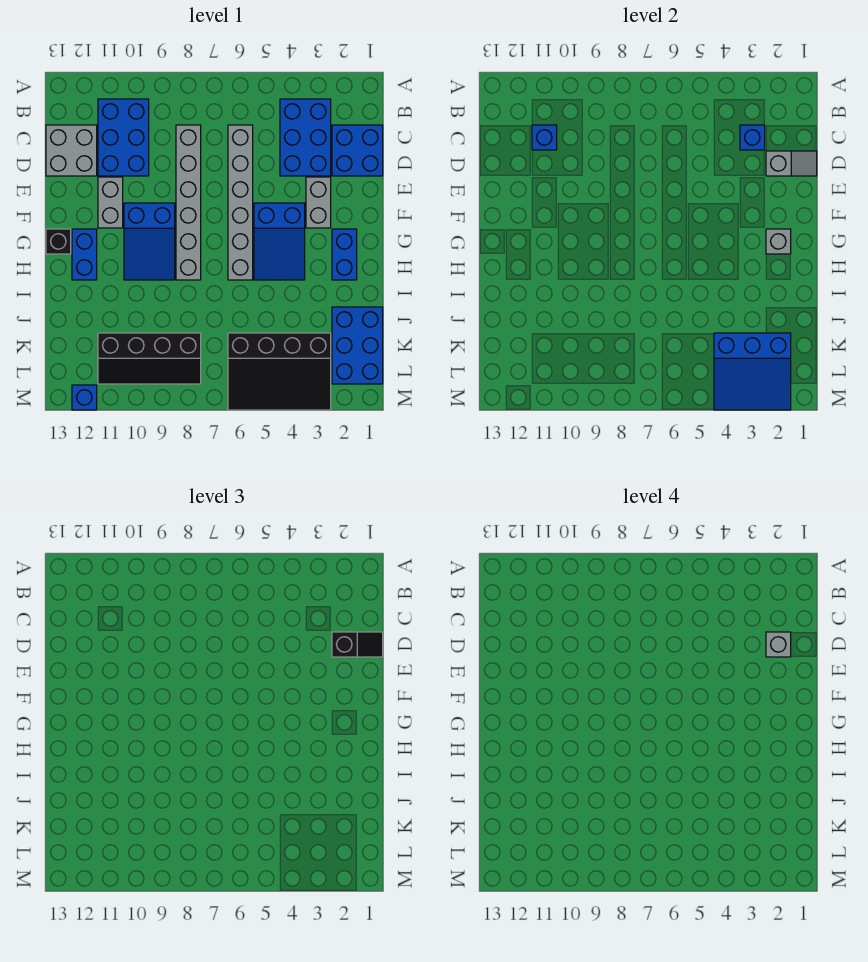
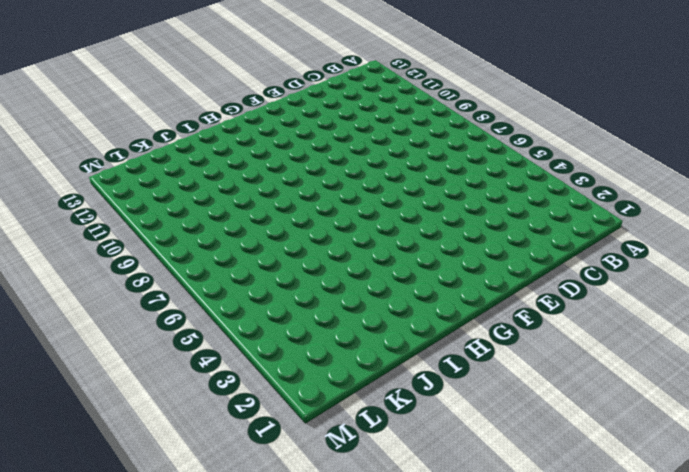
none -> blue brick B3:D4 level 1
none -> blue brick B10:D11 level 1
none -> blue brick C1:D2 level 1

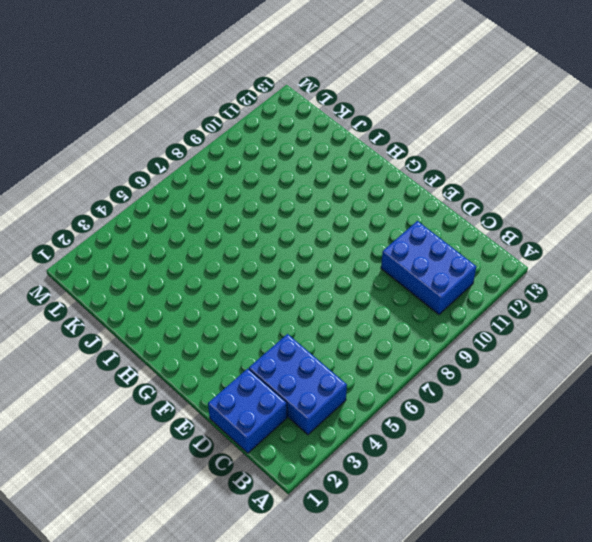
none -> grey brick C6:H6 level 1
none -> grey brick C8:H8 level 1
none -> grey brick C12:D13 level 1

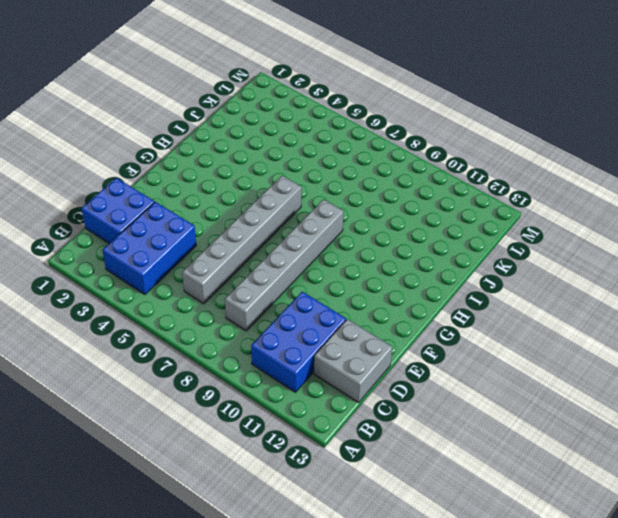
none -> grey brick E3:F3 level 1
none -> grey brick E11:F11 level 1
none -> blue slope F4:H5 level 1 top F

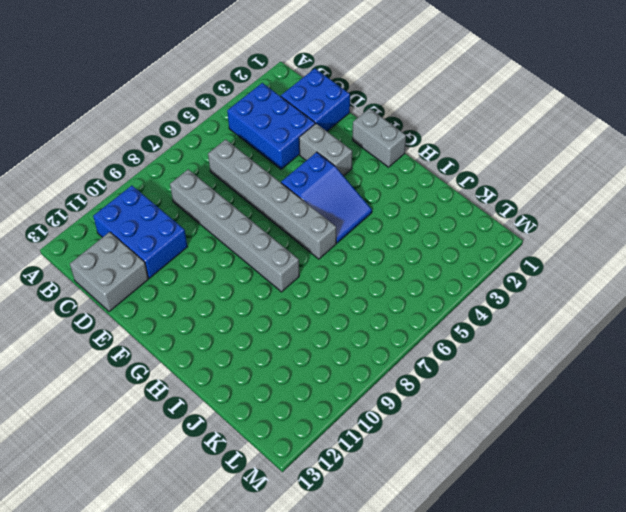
grey brick F1:G1 level 1 -> grey brick E11:F11 level 1
none -> blue slope F9:H10 level 1 top F
none -> blue brick G2:H2 level 1
none -> blue brick G12:H12 level 1

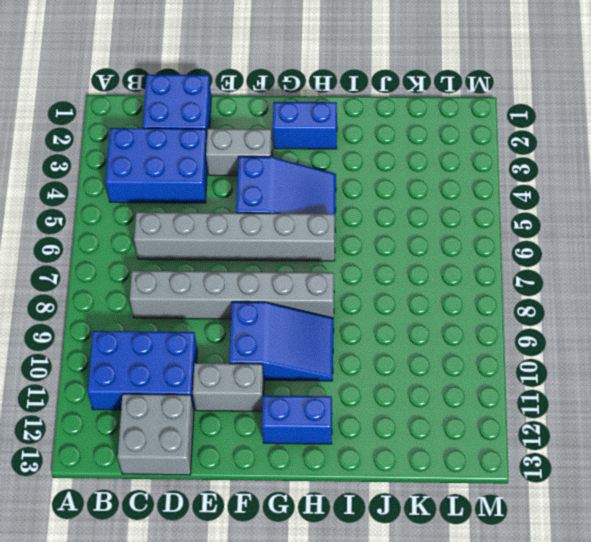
none -> black brick G13 level 1
none -> blue brick J1:L2 level 1
none -> black slope K3:M6 level 1 top K

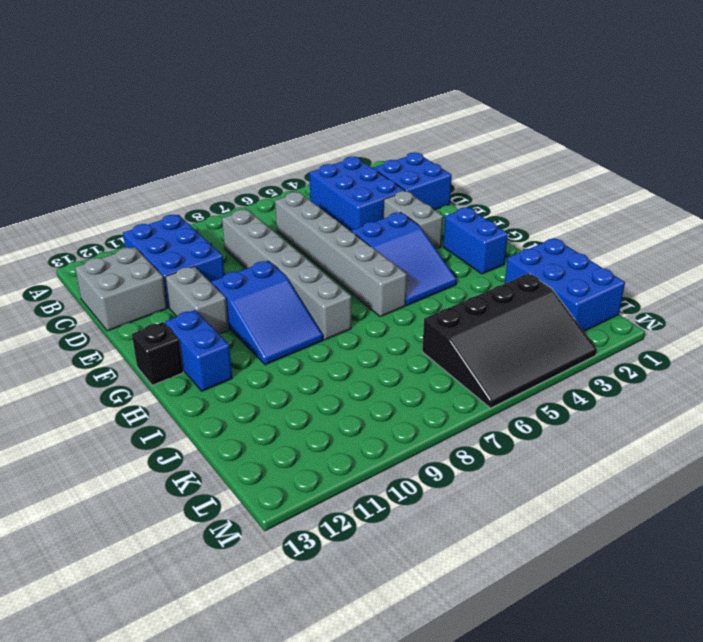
none -> black slope K8:L11 level 1 top K
none -> blue brick M12 level 1
none -> blue brick C3 level 2

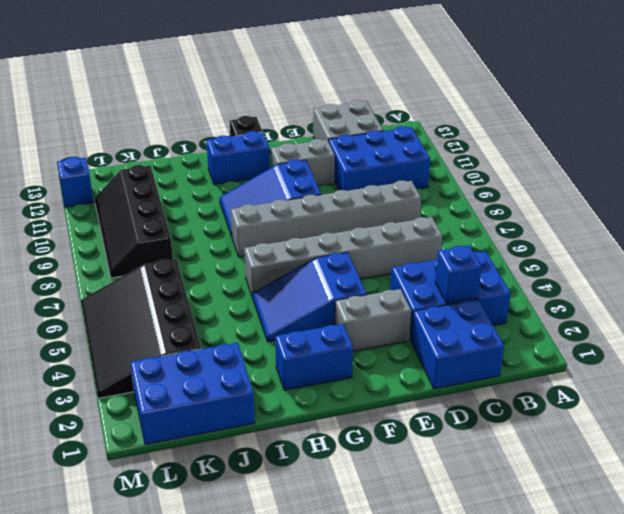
none -> blue brick C11 level 2
none -> grey slope D1:D2 level 2 top 2
none -> grey brick G2 level 2

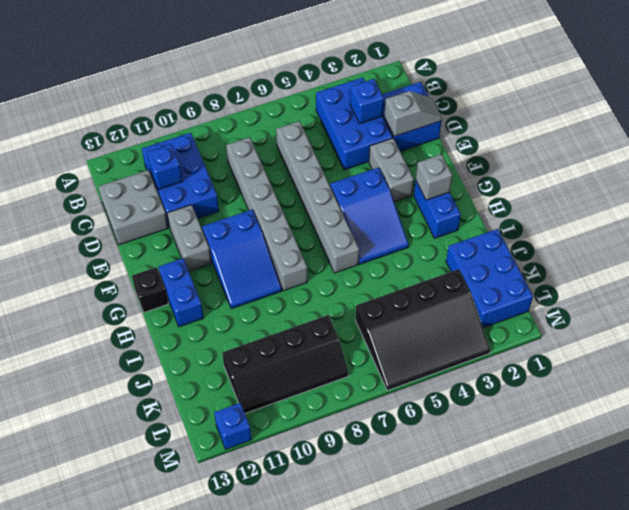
none -> blue slope K2:M4 level 2 top K
none -> black slope D1:D2 level 3 top 2
none -> grey brick D2 level 4

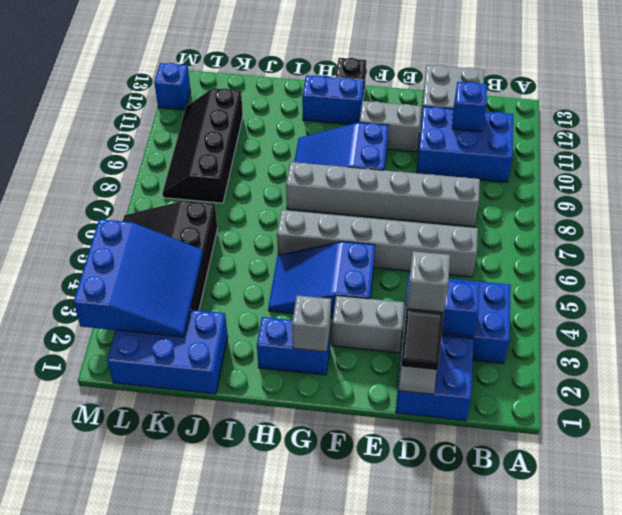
blue slope K2:M4 level 2 top M -> blue slope K2:M4 level 2 top K

